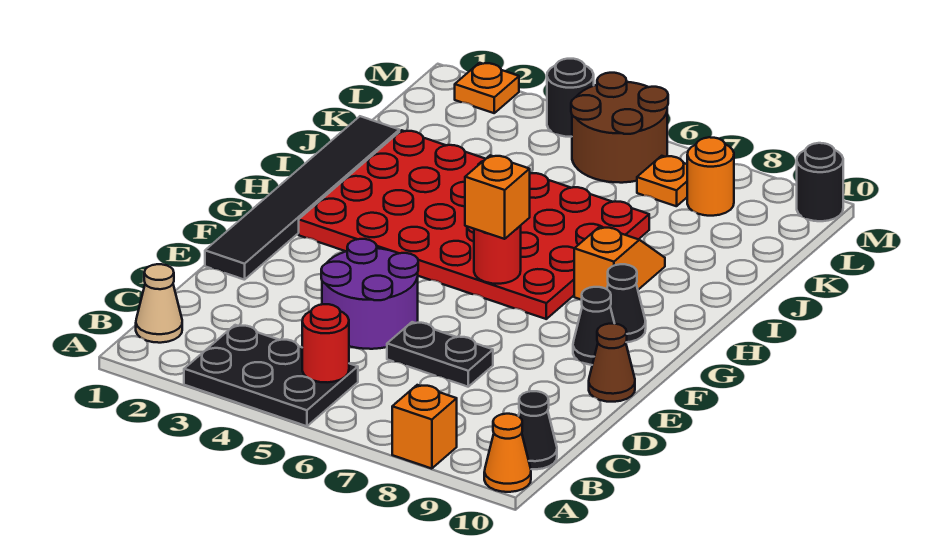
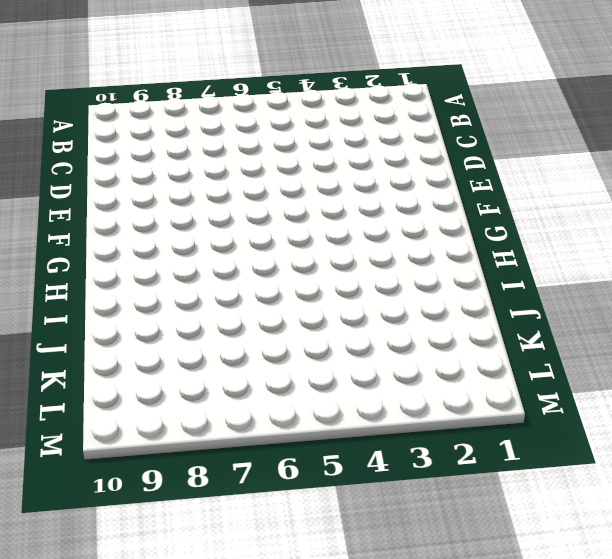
none -> black plate A3:B5 level 1
none -> orange brick A8 level 1
none -> orange cone A10 level 1

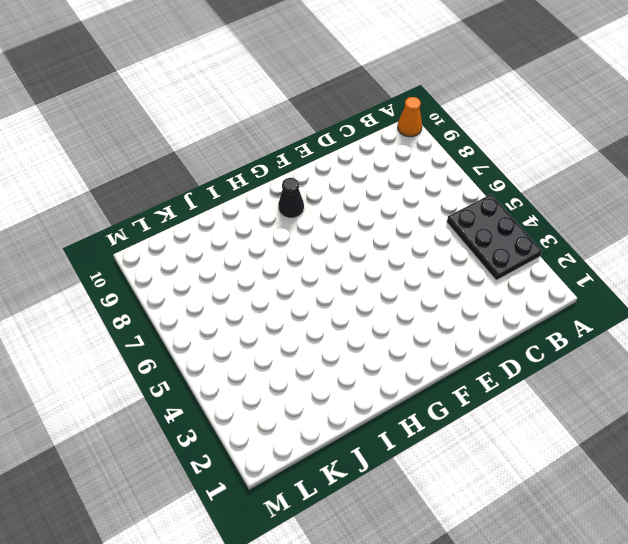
none -> orange brick A8 level 1
none -> tan cone B1 level 1
none -> black cone B10 level 1

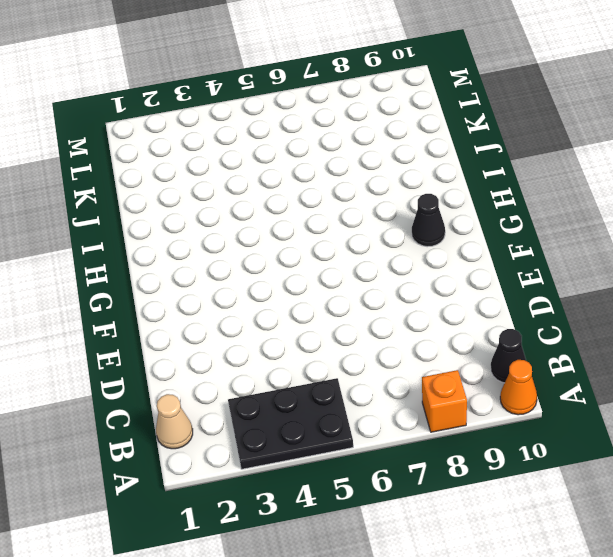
none -> purple round brick D4:E5 level 1
none -> black plate D6:D7 level 1
none -> black tile E1:J1 level 1

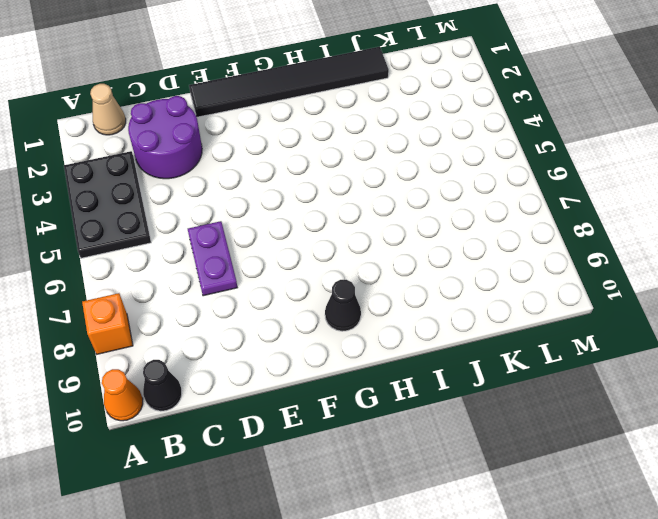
purple round brick C2:D3 level 1 -> purple round brick D4:E5 level 1
purple plate D6:D7 level 1 -> black plate D6:D7 level 1
none -> brown cone E10 level 1
none -> black cone F9 level 1
none -> red plate G2:J7 level 1

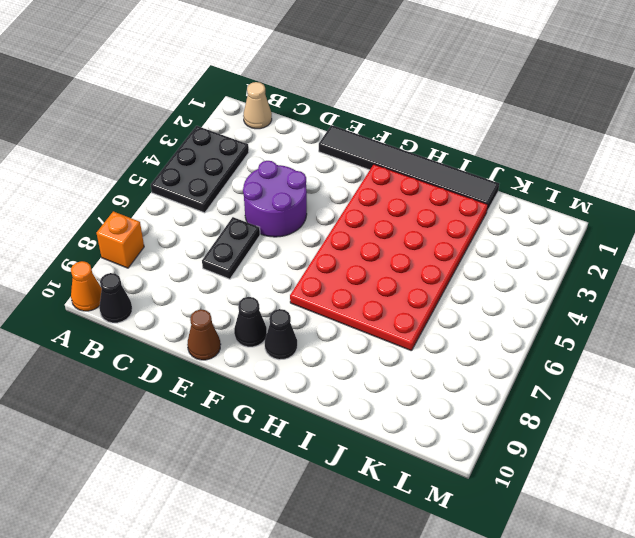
none -> orange slope H8:I8 level 1 top H
none -> brown round brick L5:M6 level 1
none -> orange plate L7 level 1

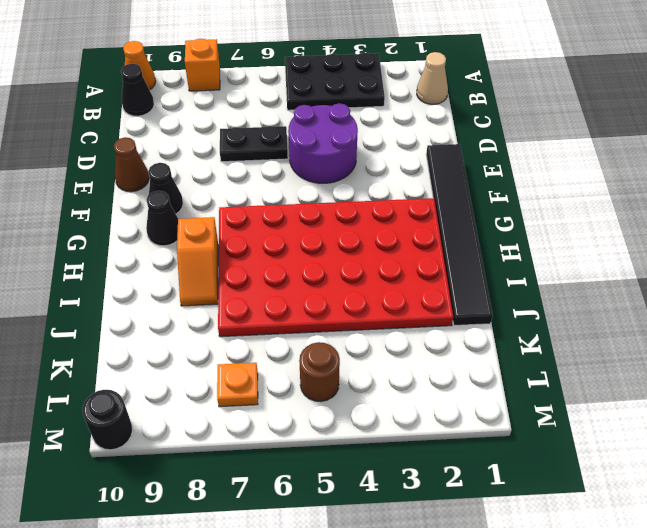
brown round brick L5 level 1 -> brown round brick L5:M6 level 1
none -> orange round brick L8 level 1
none -> orange plate M2 level 1
none -> black round brick M4 level 1

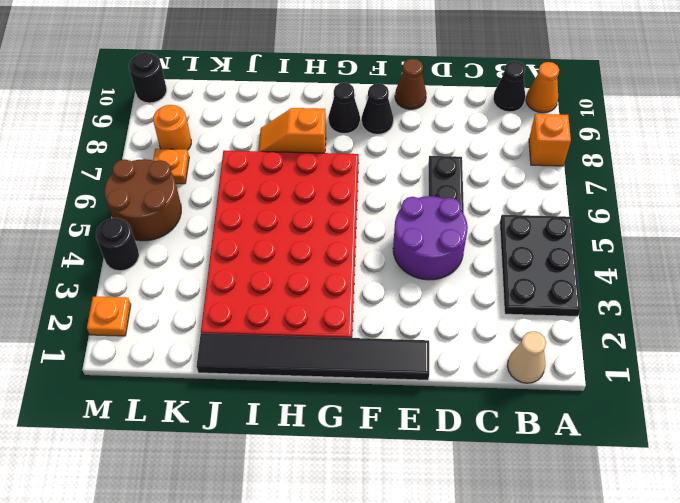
none -> red round brick B5 level 2
none -> red round brick G6 level 2
none -> orange brick G6 level 3

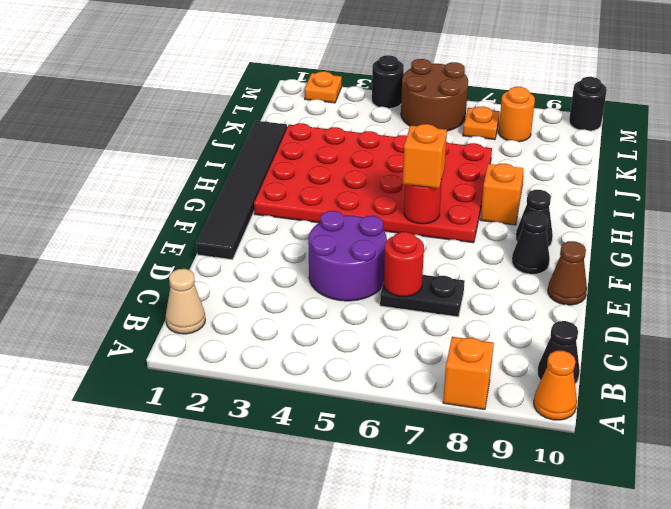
red round brick D6 level 2 -> red round brick B5 level 2
none -> black plate A3:B5 level 1

